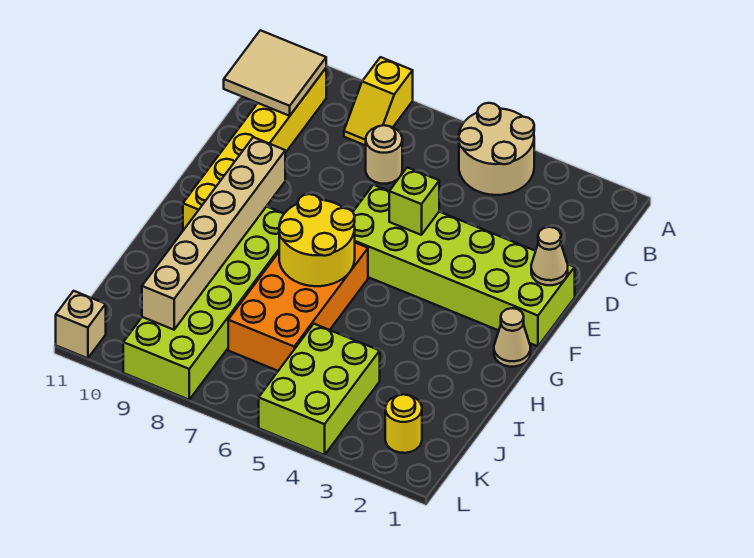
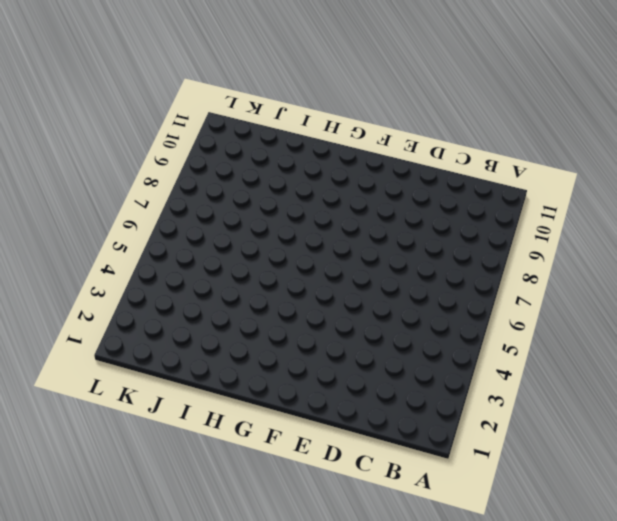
none -> tan round brick A4:B5 level 1
none -> yellow slope A8:B8 level 1 top A
none -> yellow brick B10:G10 level 1

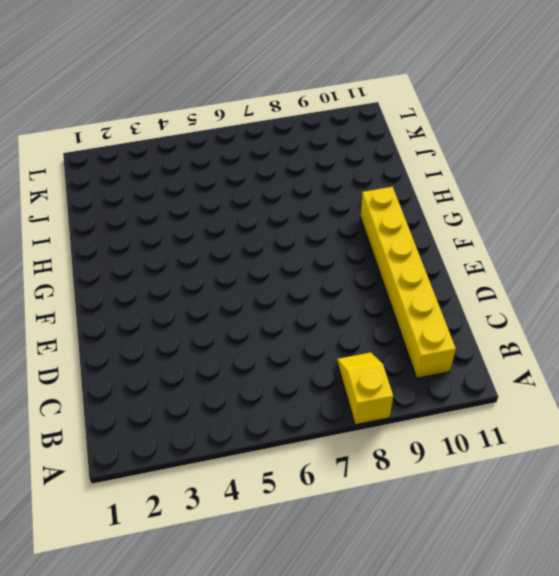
none -> tan round brick A4:B5 level 1
none -> tan round brick C7 level 1
none -> lime brick E1:F6 level 1

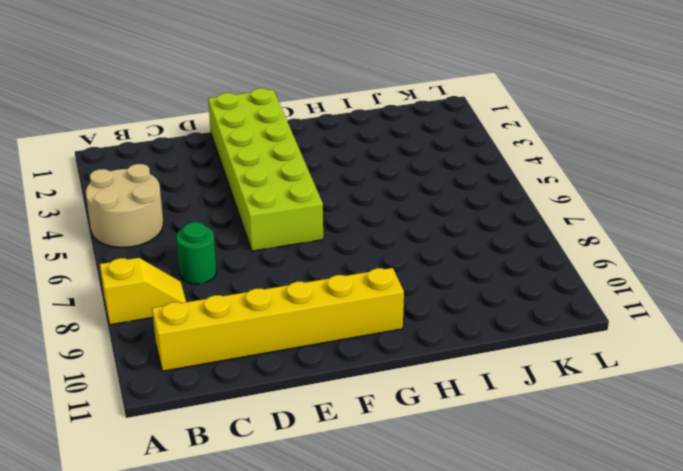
green round brick C7 level 1 -> tan round brick C7 level 1
none -> tan cone G1 level 1
none -> orange brick G6:J7 level 1
none -> lime brick G8:L9 level 1

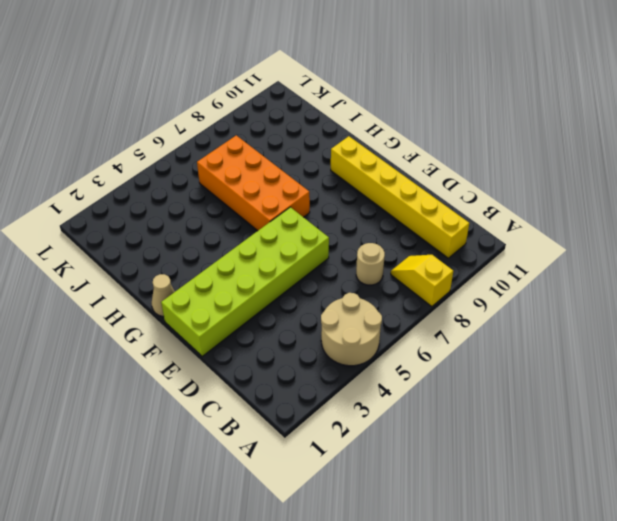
none -> lime brick G8:L9 level 1
none -> lime brick J4:L5 level 1
none -> yellow round brick K2 level 1

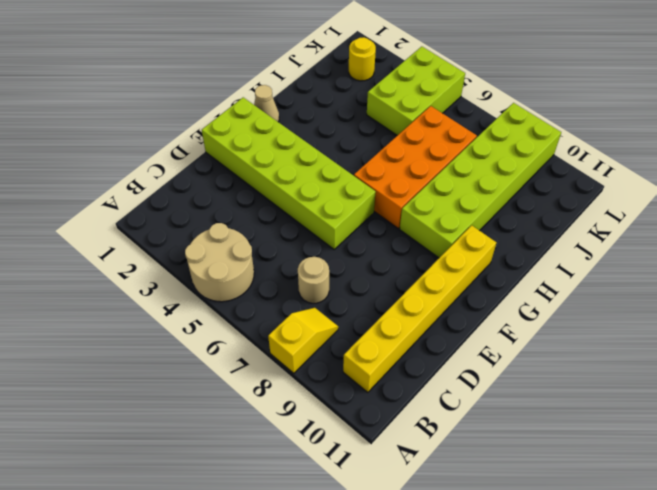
none -> tan brick L11 level 1
none -> tan tile B10:C11 level 2
none -> tan cone E1 level 2

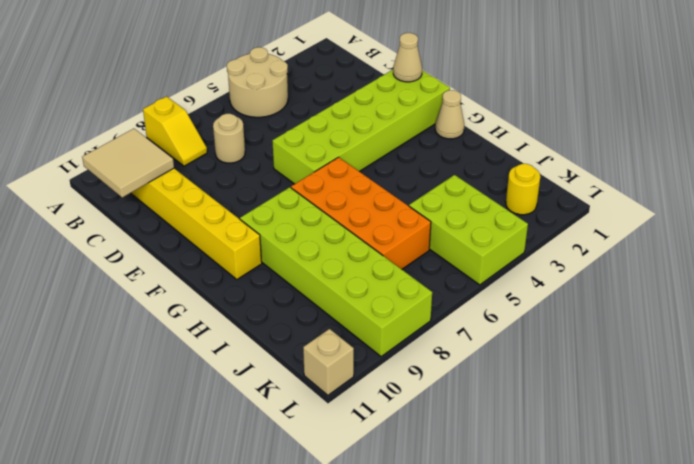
none -> lime brick E5 level 2
none -> tan brick F9:K9 level 2
none -> yellow round brick G6:H7 level 2

